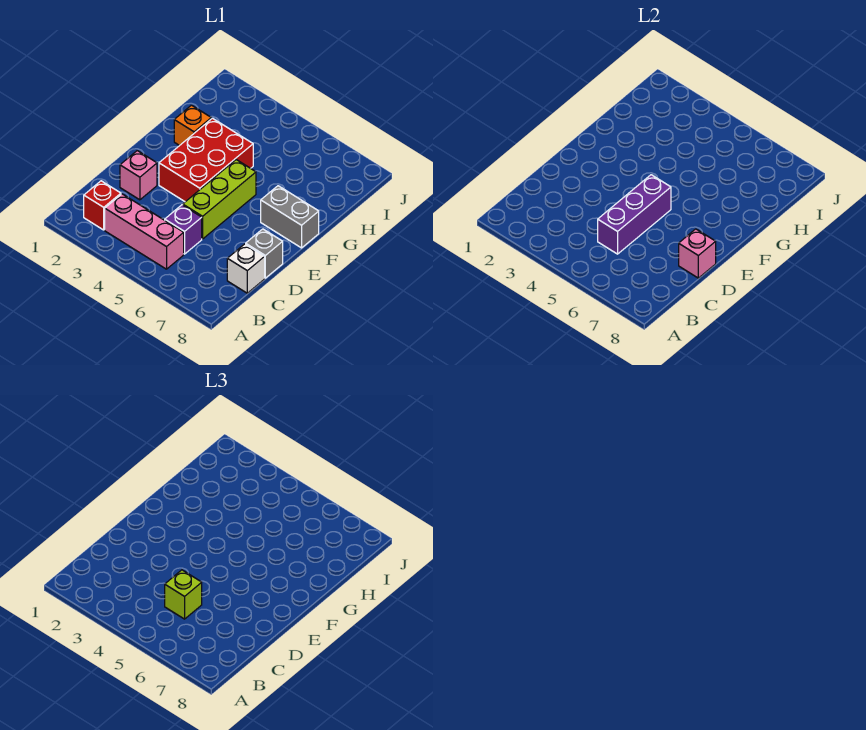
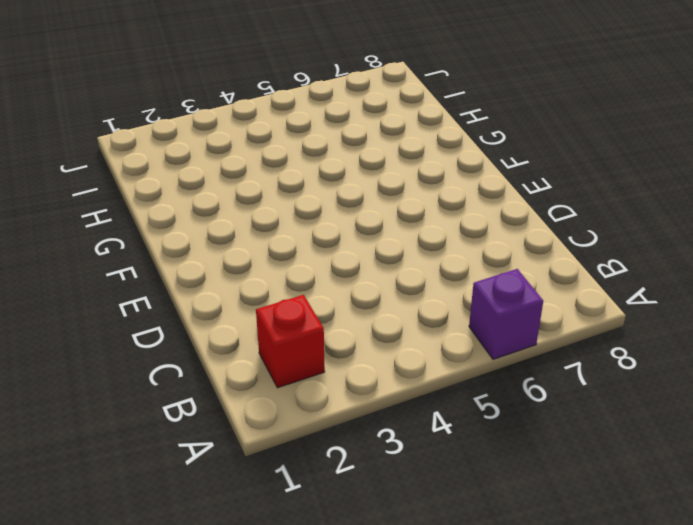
purple brick A6 level 1 -> purple brick C5 level 1
none -> pink brick B3:B5 level 1
none -> white brick C8 level 1
none -> pink brick D2 level 1

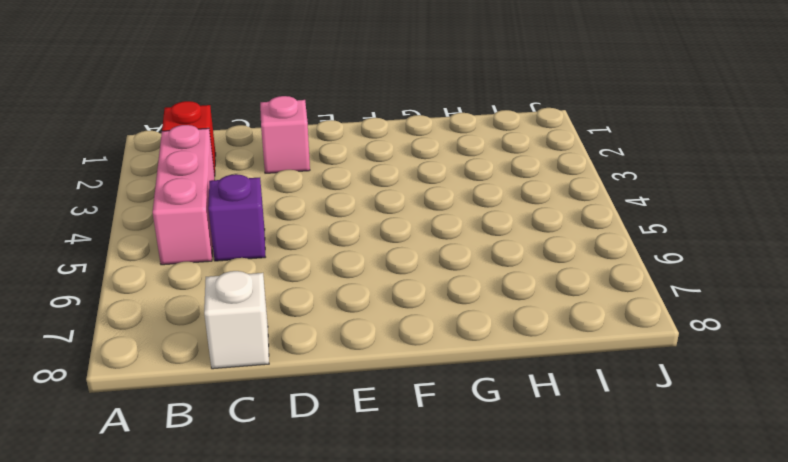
none -> lime brick D5:F5 level 1
none -> grey brick D8 level 1
none -> red brick E3:G4 level 1

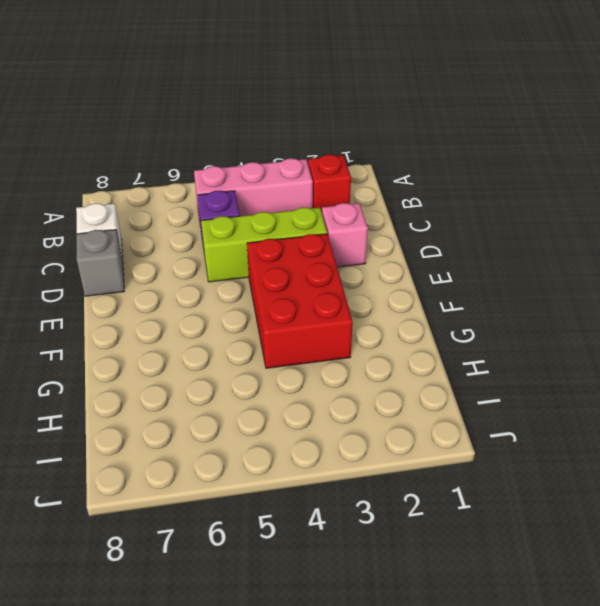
lime brick D3:D5 level 1 -> lime brick D5:F5 level 1
none -> grey brick F7:F8 level 1
none -> orange brick G2 level 1
none -> purple brick C5:E5 level 2

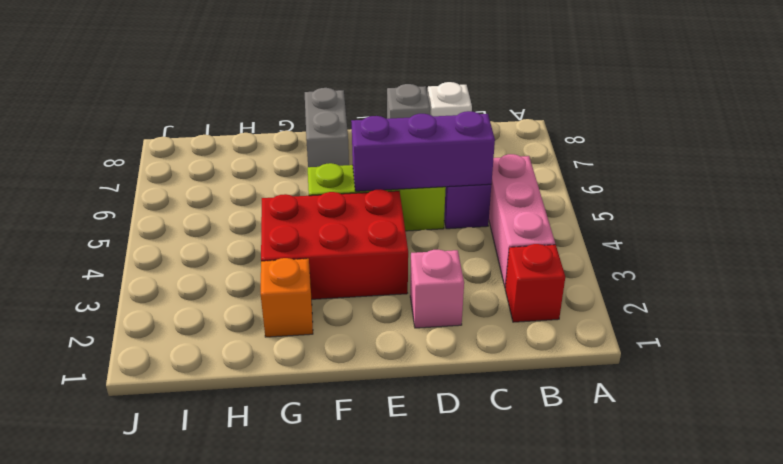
none -> pink brick D8 level 2
none -> lime brick C5 level 3

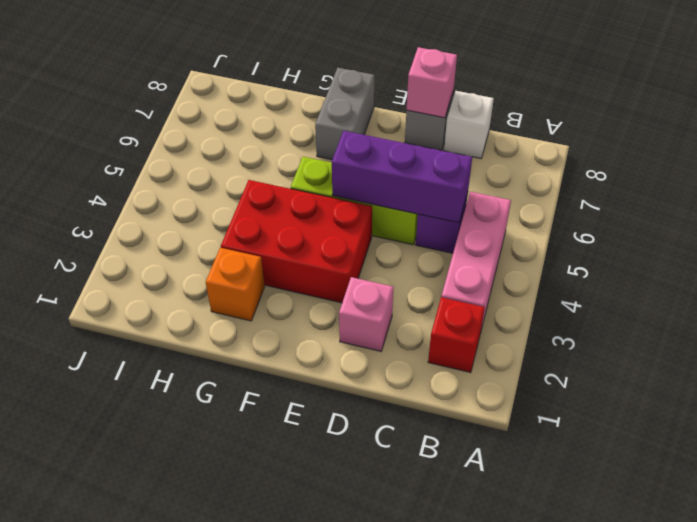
none -> lime brick C5 level 3

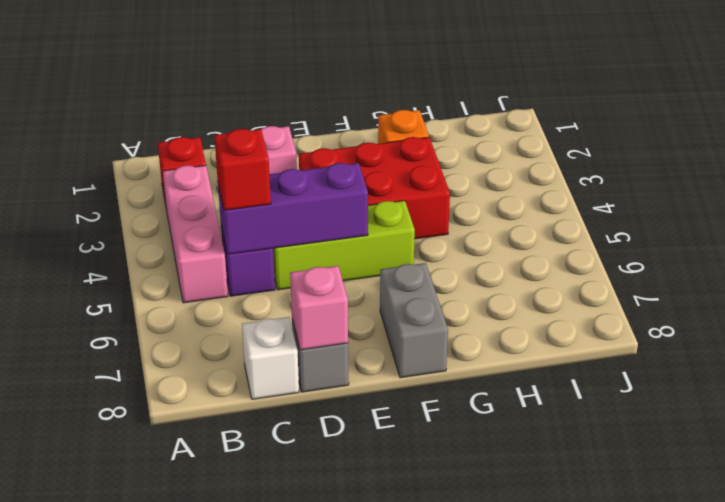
red brick C5 level 3 -> lime brick C5 level 3

